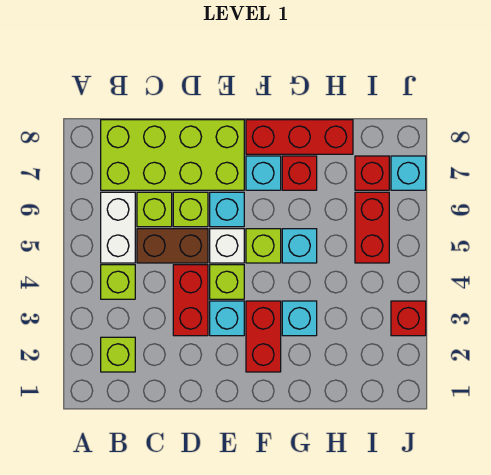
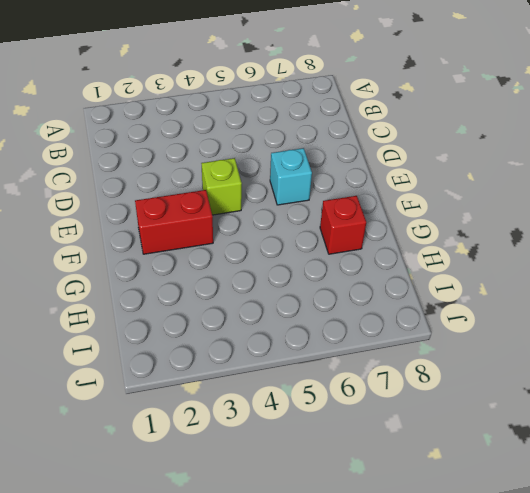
none -> lime brick B2 level 1
none -> lime brick B4 level 1
none -> white brick B5:B6 level 1

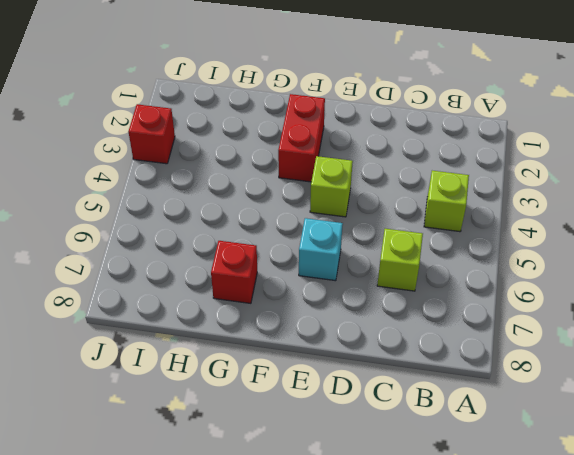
none -> lime brick B2 level 1
none -> white brick B5:B6 level 1
none -> lime brick B7:E8 level 1

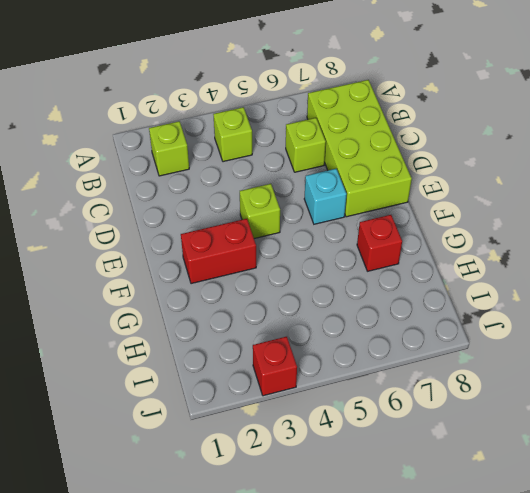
none -> white brick B5:B6 level 1
none -> brown brick C5:D5 level 1
none -> red brick D3:D4 level 1

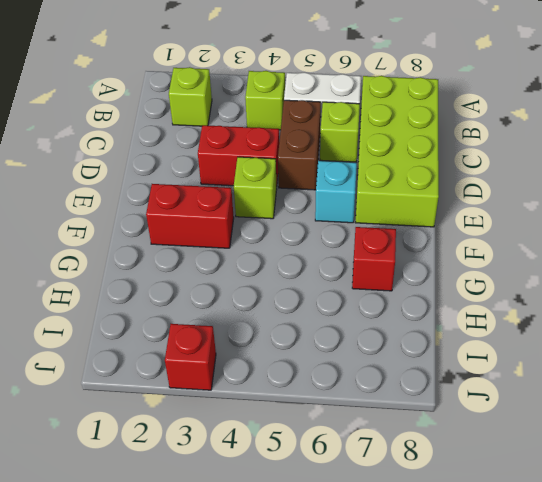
none -> lime brick D6 level 1
none -> cyan brick E3 level 1
none -> white brick E5 level 1

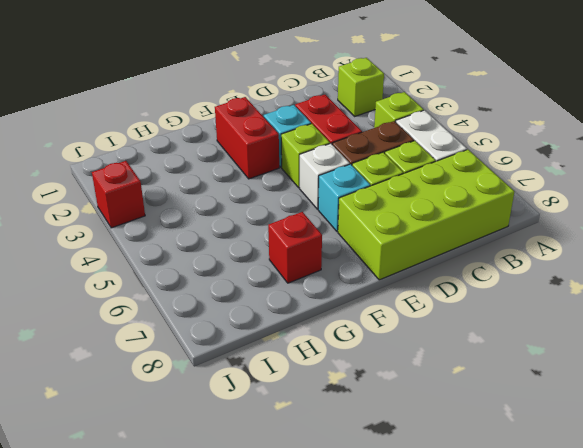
none -> lime brick F5 level 1
none -> cyan brick F7 level 1
none -> red brick F8:H8 level 1

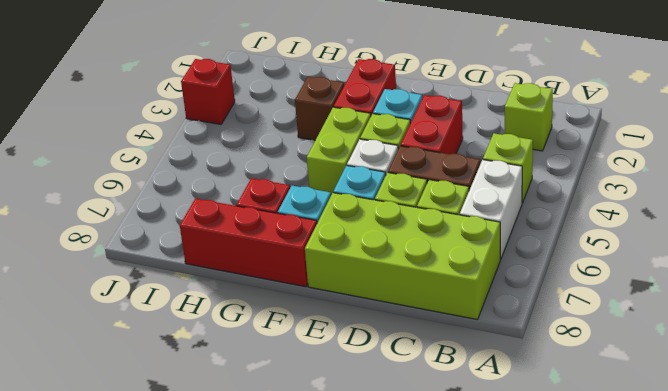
lime brick F4:F5 level 1 -> lime brick F5 level 1
brown brick G3 level 1 -> cyan brick G3 level 1
none -> cyan brick G5 level 1
none -> red brick I5:I6 level 1
none -> red brick I7 level 1

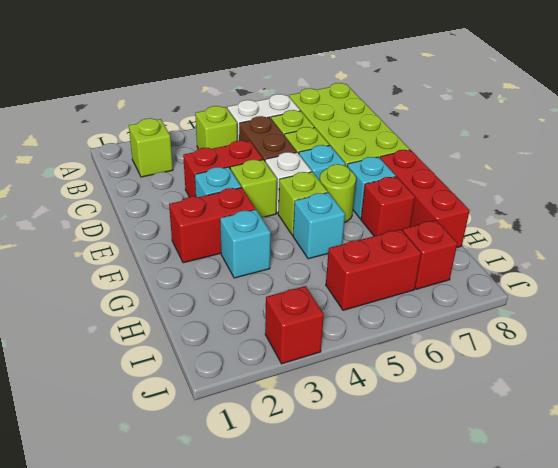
lime round brick F6 level 1 -> none
none -> cyan brick J7 level 1

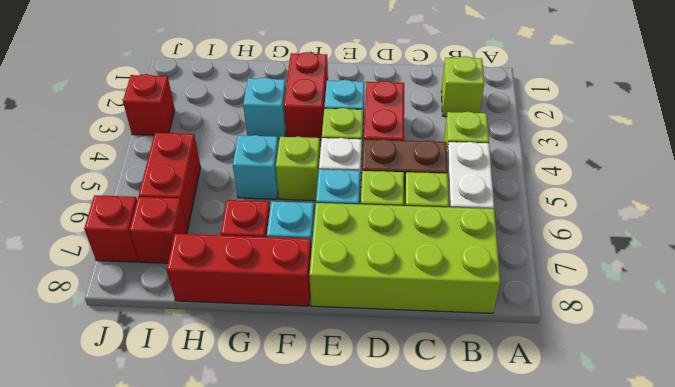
red brick J7 level 1 -> cyan brick J7 level 1

